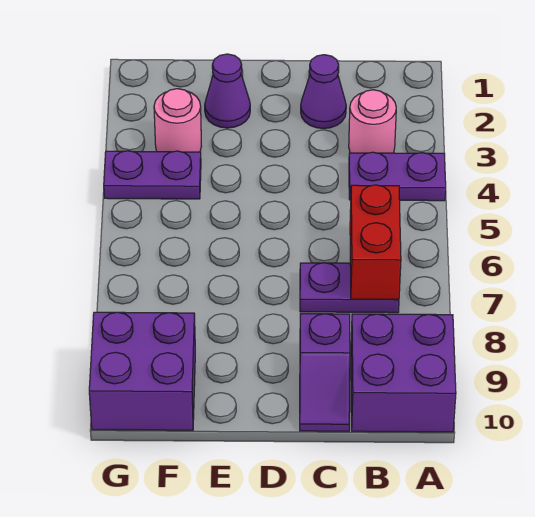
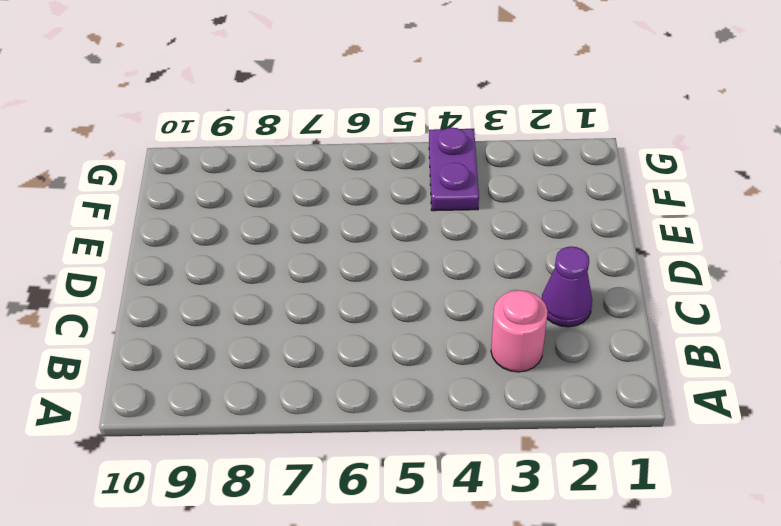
none -> purple plate A4:B4 level 1
none -> purple brick A9:B10 level 1

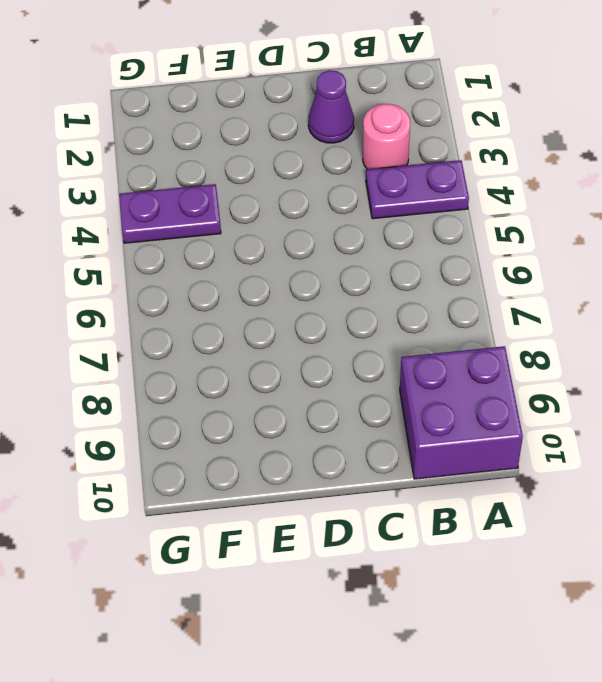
none -> purple plate B7:C7 level 1
none -> purple slope C9:C10 level 1 top 9

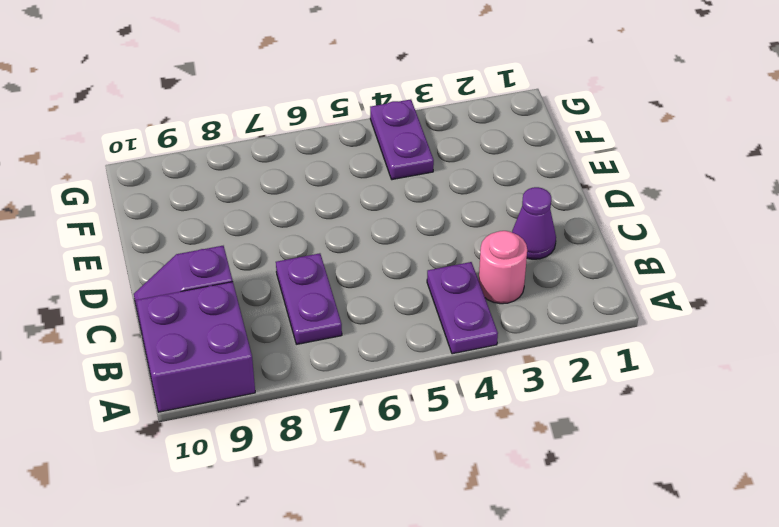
none -> purple cone E2 level 1
none -> pink round brick F3 level 1

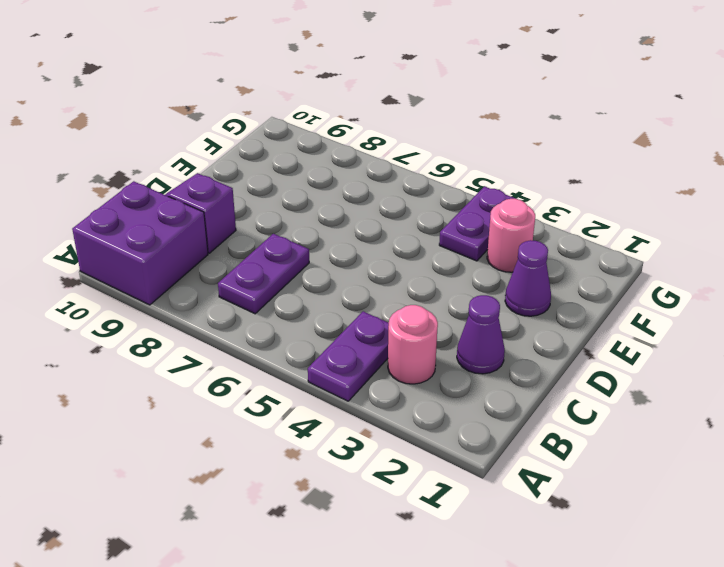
none -> purple brick F9:G10 level 1
none -> red brick B6:B7 level 2

